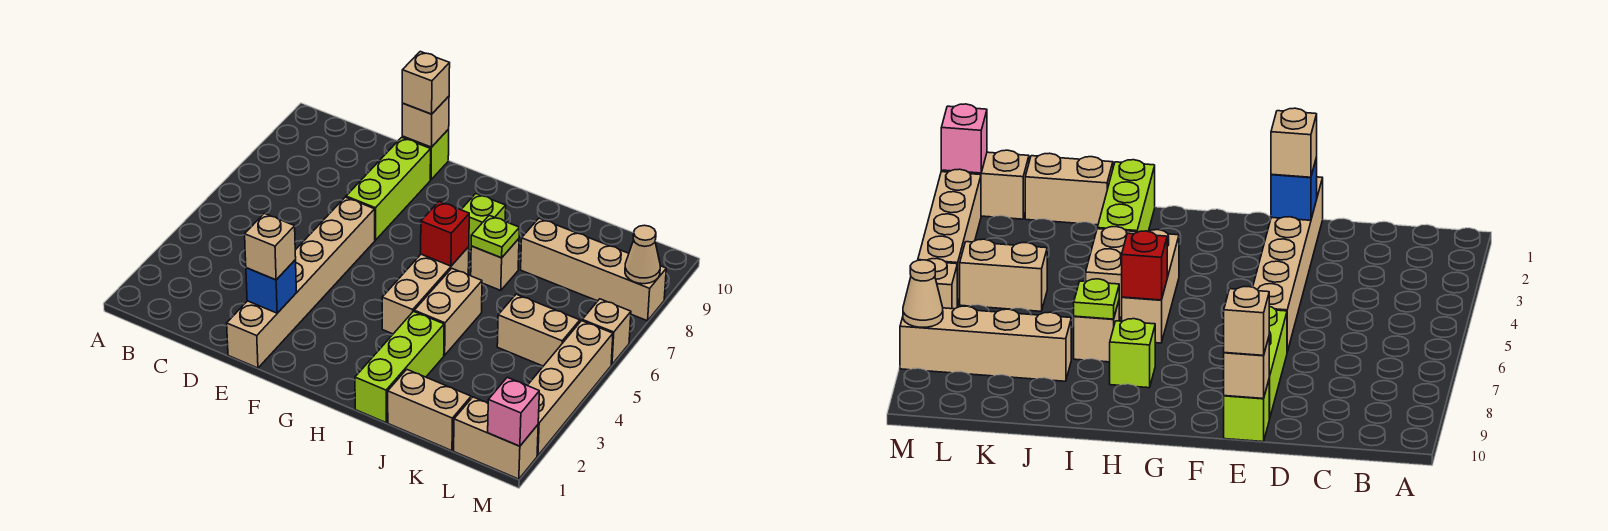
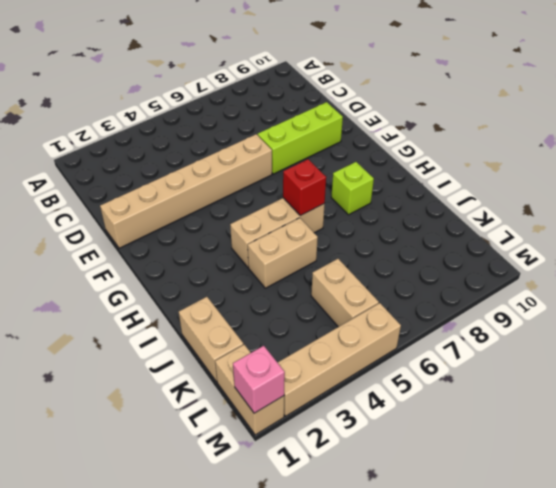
none -> lime brick E10 level 1
none -> lime brick I1:I3 level 1
none -> tan brick I7 level 1

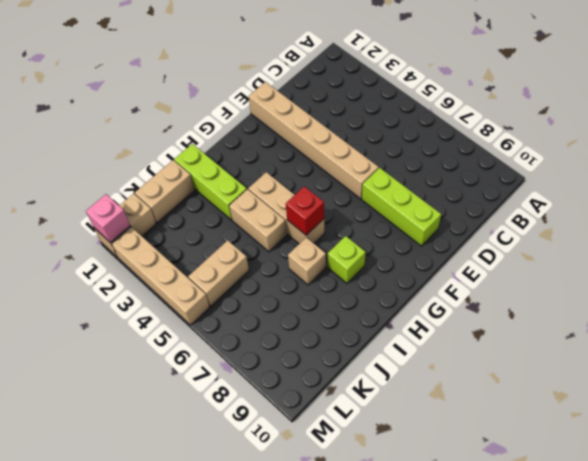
none -> lime brick E10 level 1
none -> tan brick J8:M8 level 1
none -> tan brick M6 level 1

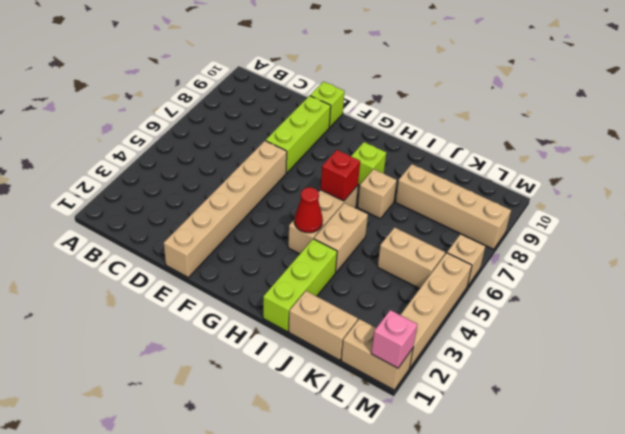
red cone H4 level 2 -> none
none -> blue brick E2 level 2
none -> tan brick E10 level 2
none -> lime plate I7 level 2

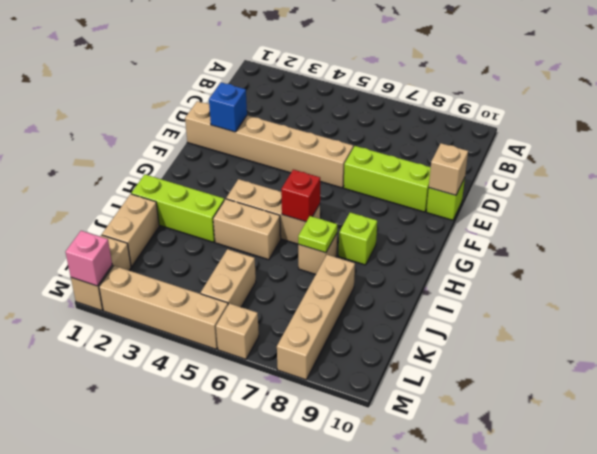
none -> tan cone M8 level 2
none -> tan brick E2 level 3
none -> tan brick E10 level 3

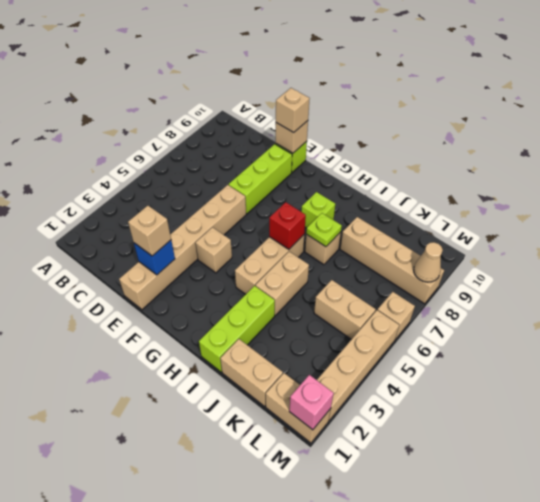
tan brick F4 level 1 -> none

